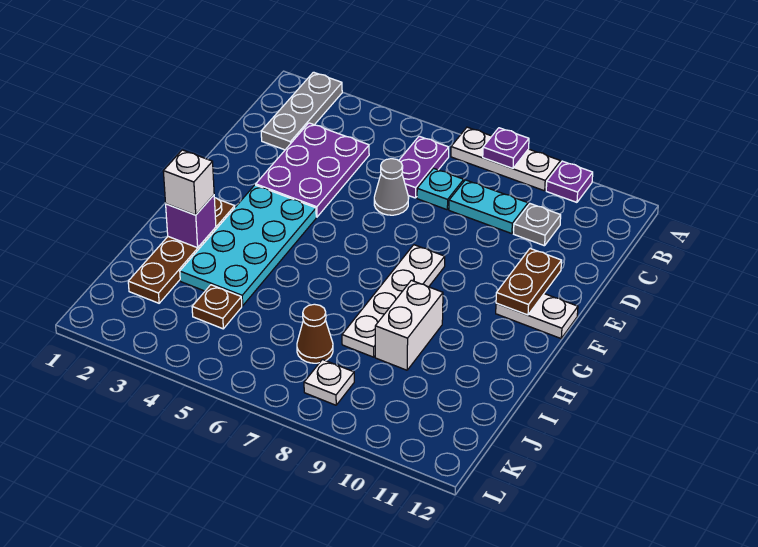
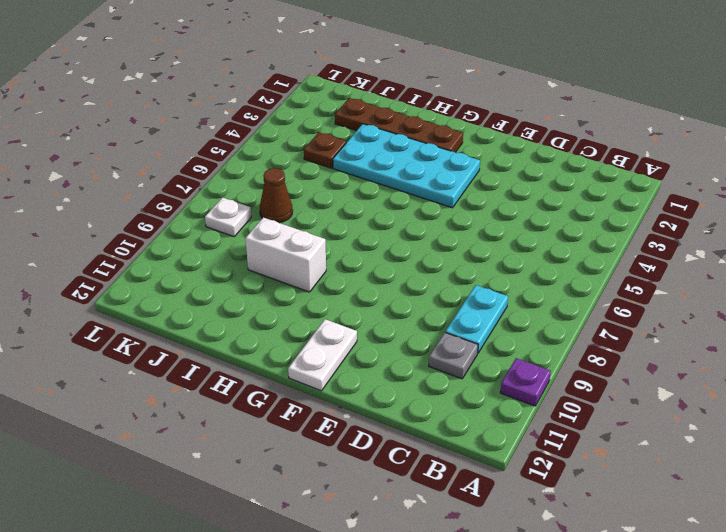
none -> grey plate A2:C2 level 1
none -> white plate A7:A9 level 1
none -> purple plate B6:C6 level 1

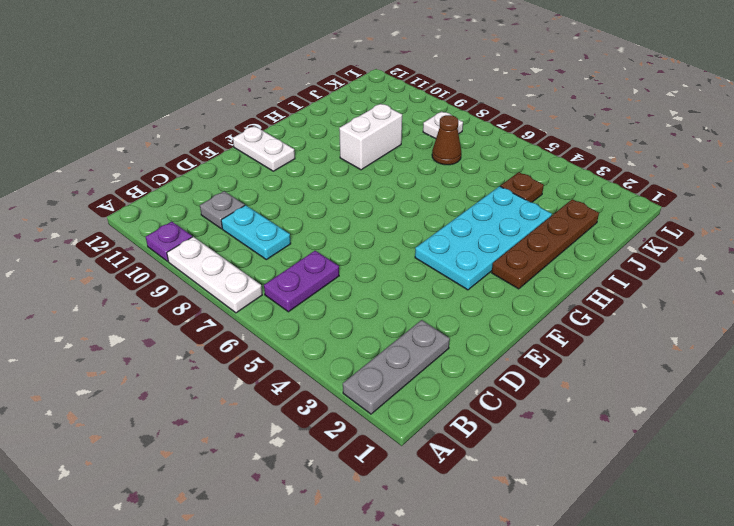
none -> purple plate C3:E4 level 1
none -> cyan plate C7 level 1
none -> grey cone D6 level 1

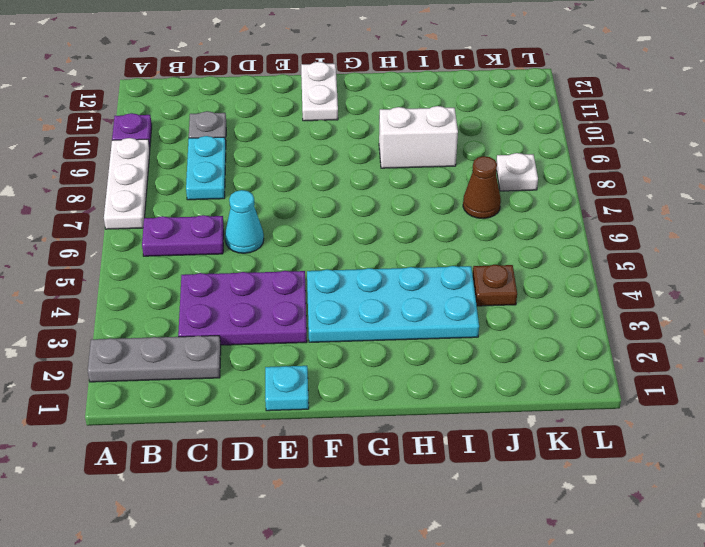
cyan cone D6 level 1 -> grey cone D6 level 1
cyan plate E1 level 1 -> cyan plate C7 level 1
none -> white plate F8:I8 level 1
none -> brown plate G2:J2 level 1
none -> purple plate A8 level 2

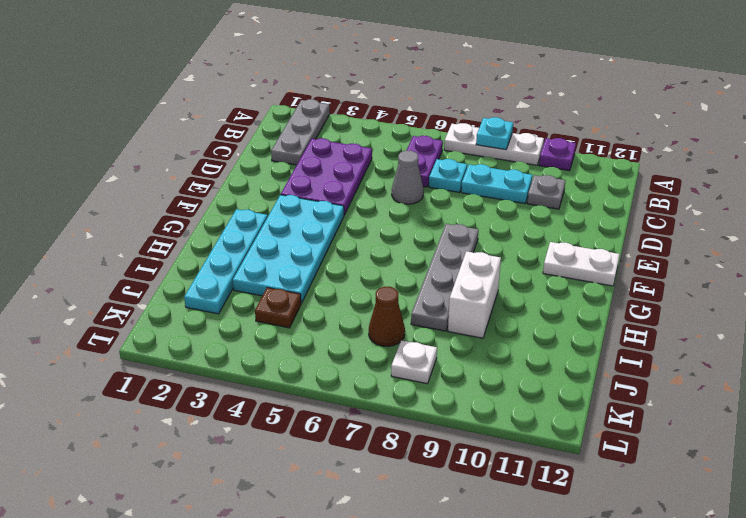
cyan plate A8 level 2 -> purple plate A8 level 2
grey plate F8:I8 level 1 -> white plate F8:I8 level 1
cyan plate G2:J2 level 1 -> brown plate G2:J2 level 1
none -> brown plate E11:F11 level 2
none -> purple brick H2 level 2
none -> white brick H2 level 3

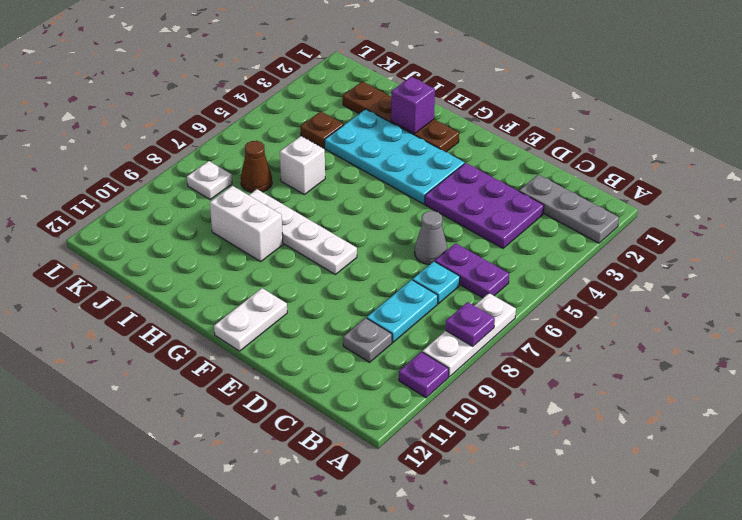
white brick I6 level 1 -> white brick H2 level 3
none -> brown plate E11:F11 level 2

